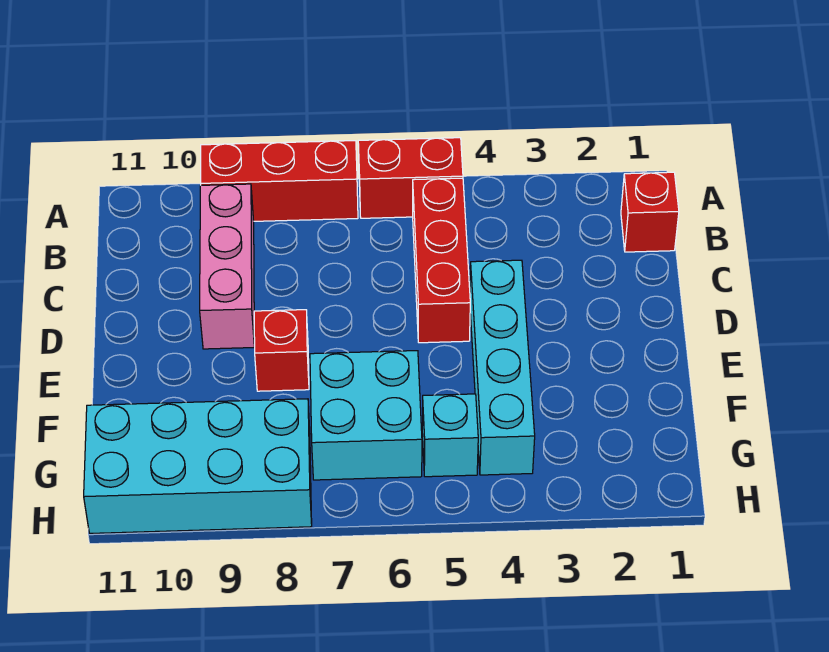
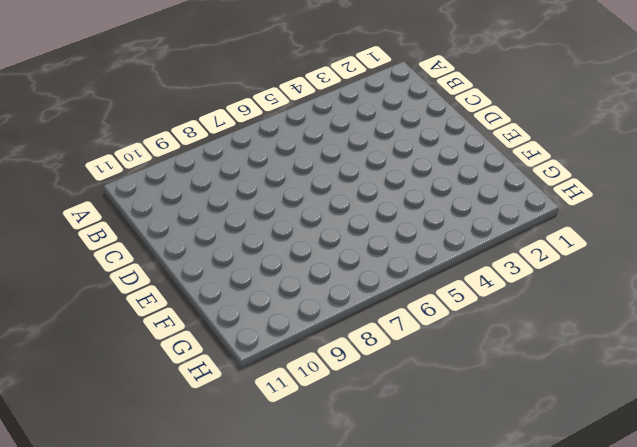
none -> red brick A5:A6 level 1
none -> red brick A7:A9 level 1

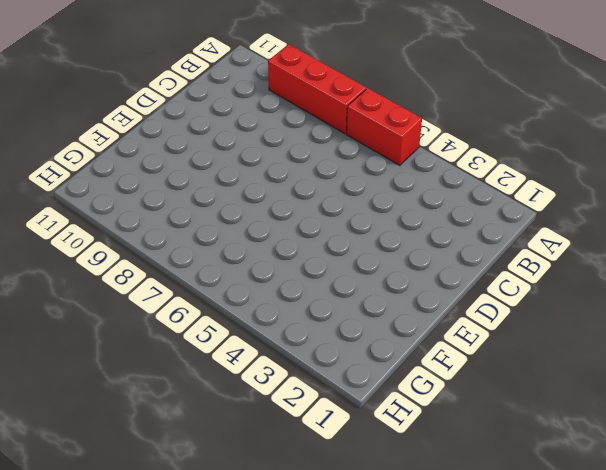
none -> red brick B1 level 1
none -> red brick B5:D5 level 1

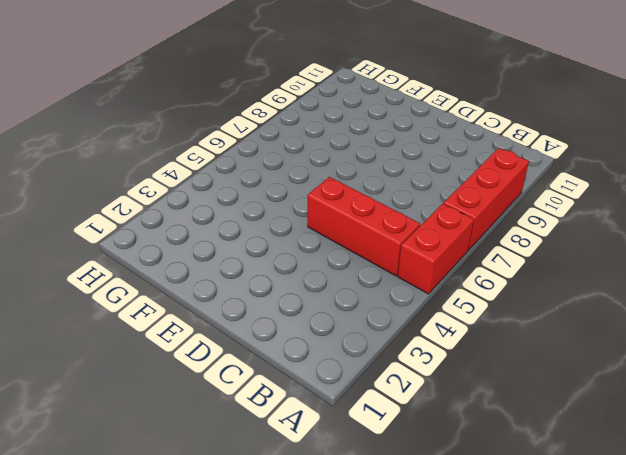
none -> red brick B1 level 1
none -> pink brick B9:D9 level 1

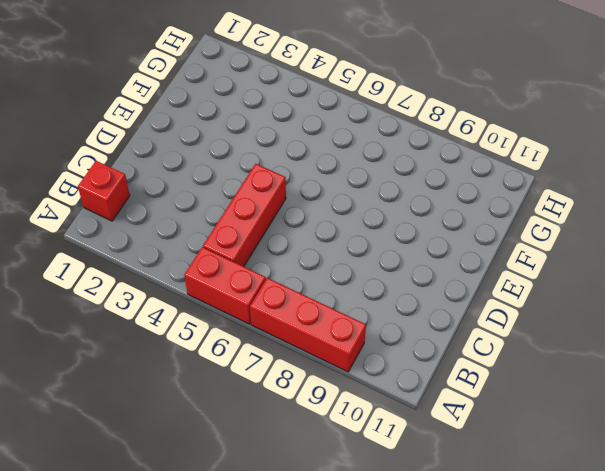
none -> pink brick B9:D9 level 1
none -> cyan brick D4:G4 level 1

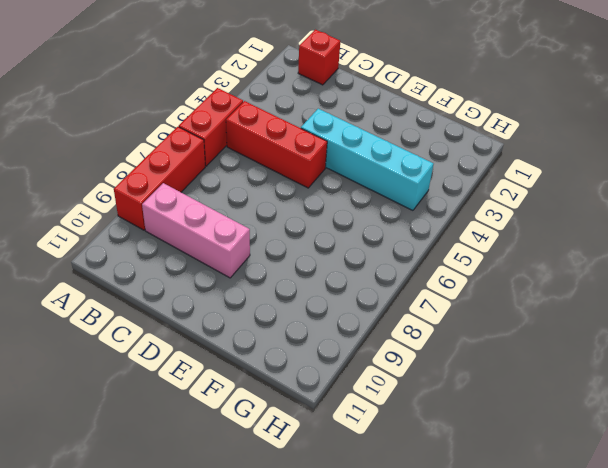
none -> red brick E8 level 1
none -> cyan brick F6:G7 level 1

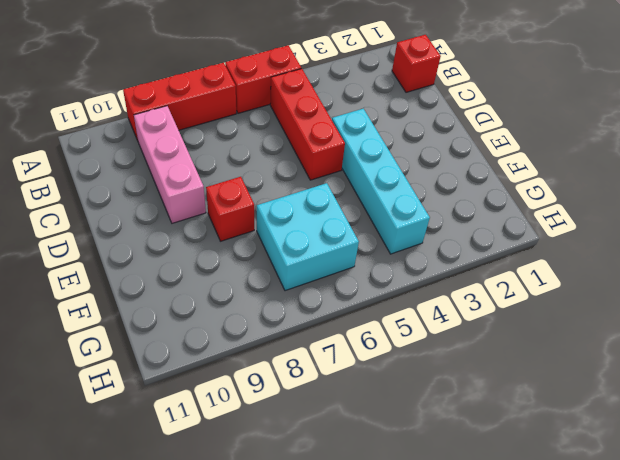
none -> cyan brick G5 level 1
none -> cyan brick G8:H11 level 1

